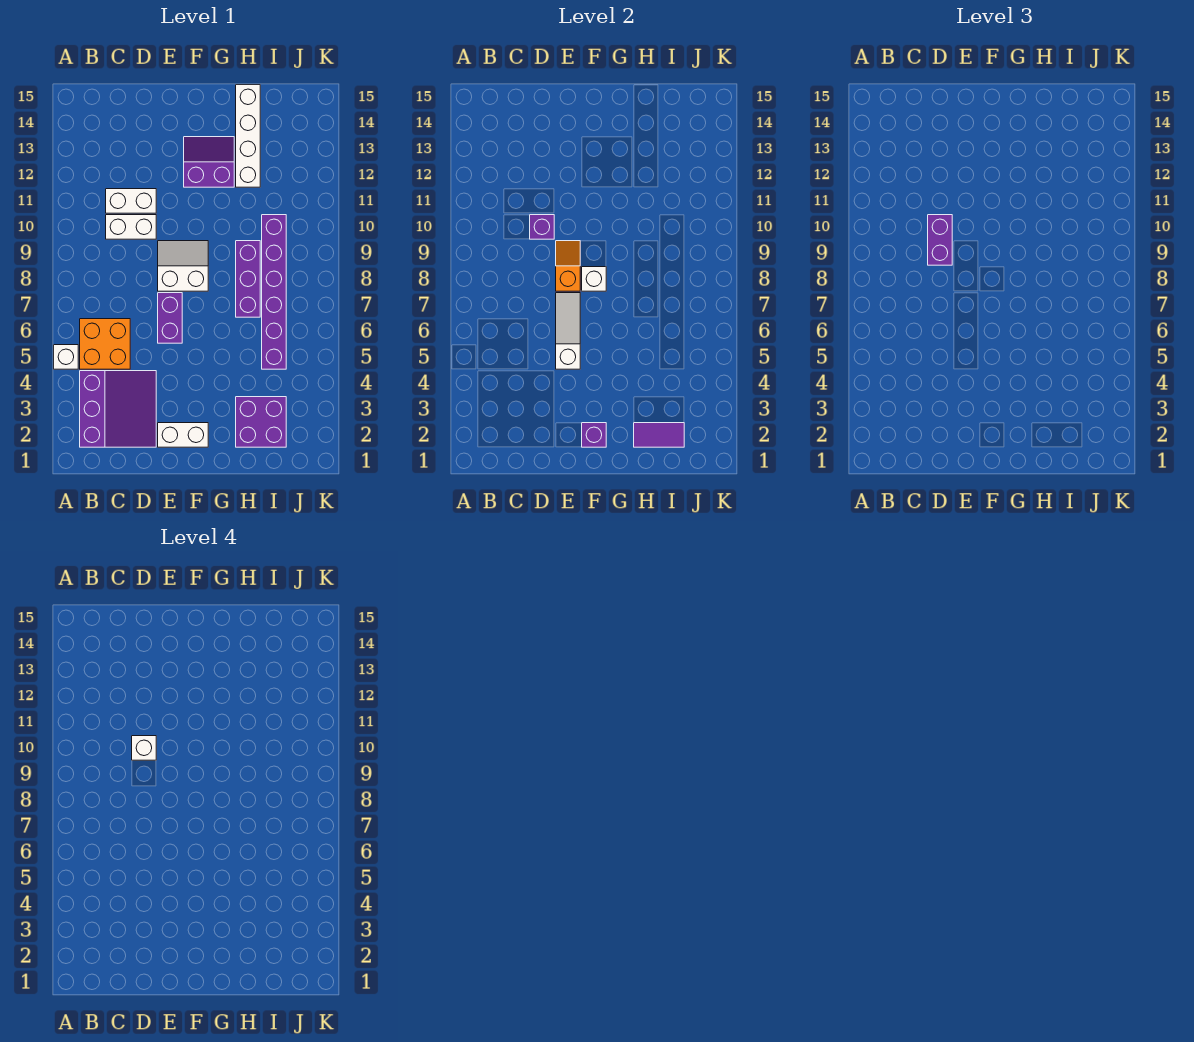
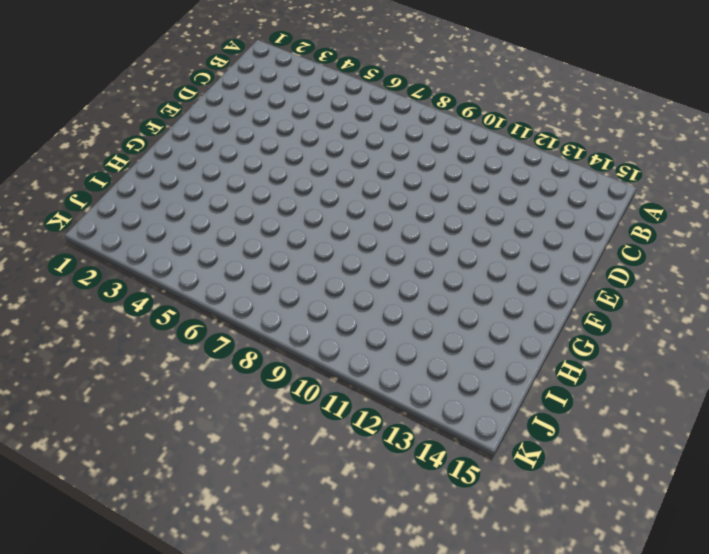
none -> white brick A5 level 1
none -> purple slope B2:D4 level 1 top B
none -> orange brick B5:C6 level 1

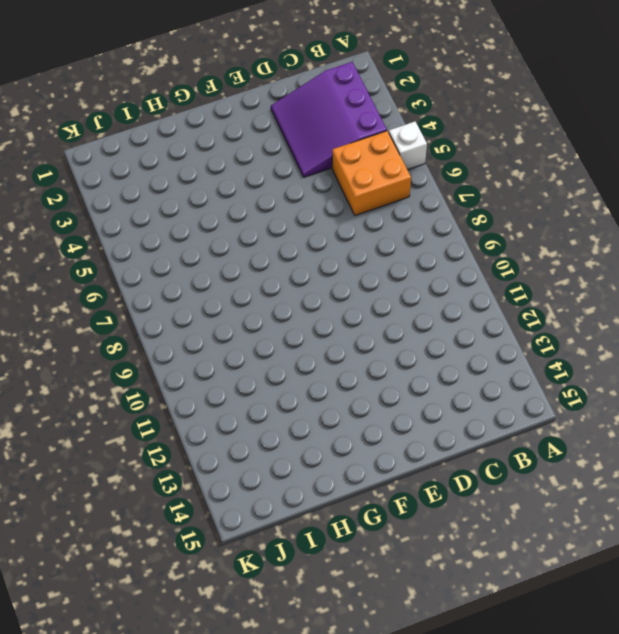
none -> white brick C10:D10 level 1
none -> white brick C11:D11 level 1
none -> white brick E2:F2 level 1

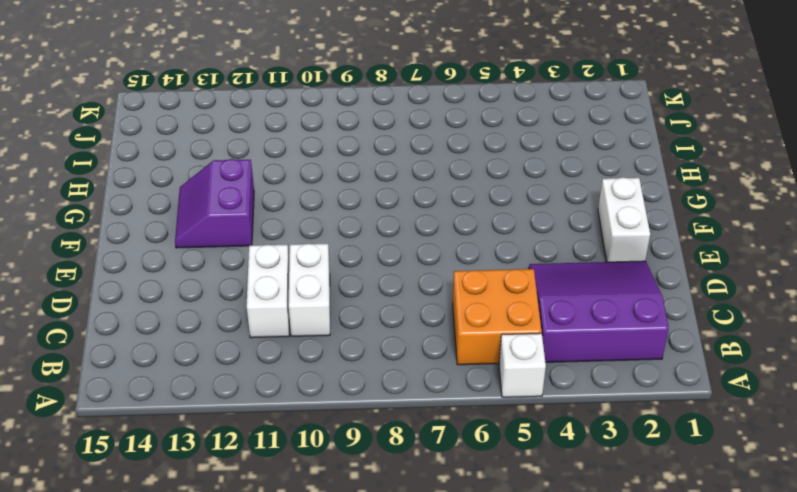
none -> purple brick E6:E7 level 1
none -> white slope E8:F9 level 1 top 8
none -> purple brick H2:I3 level 1

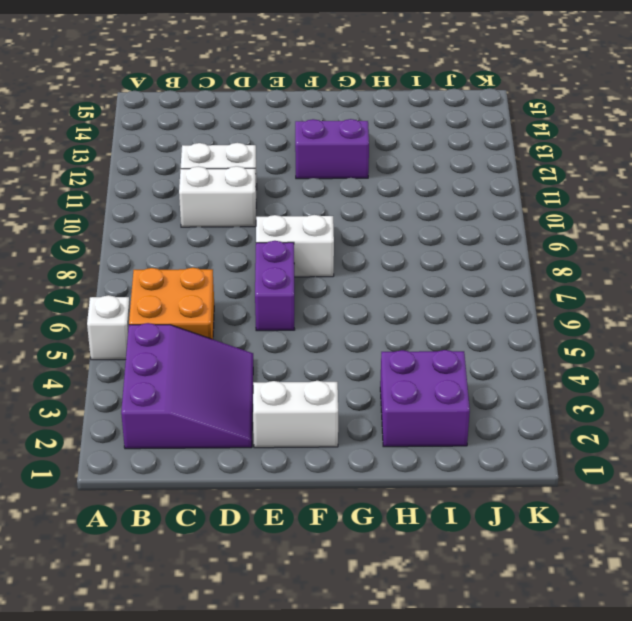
none -> purple brick H7:H9 level 1
none -> white brick H12:H15 level 1
none -> purple brick I5:I10 level 1

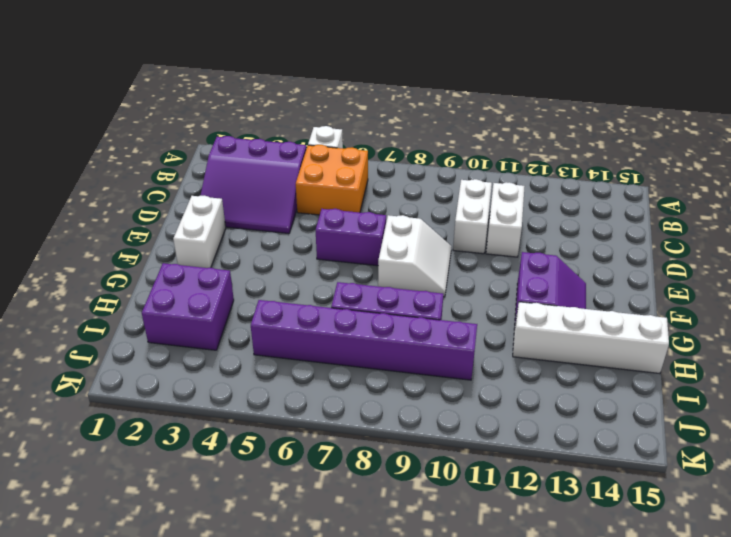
none -> purple brick D10 level 2
none -> white slope E5:E7 level 2 top 5
none -> orange slope E8:E9 level 2 top 8

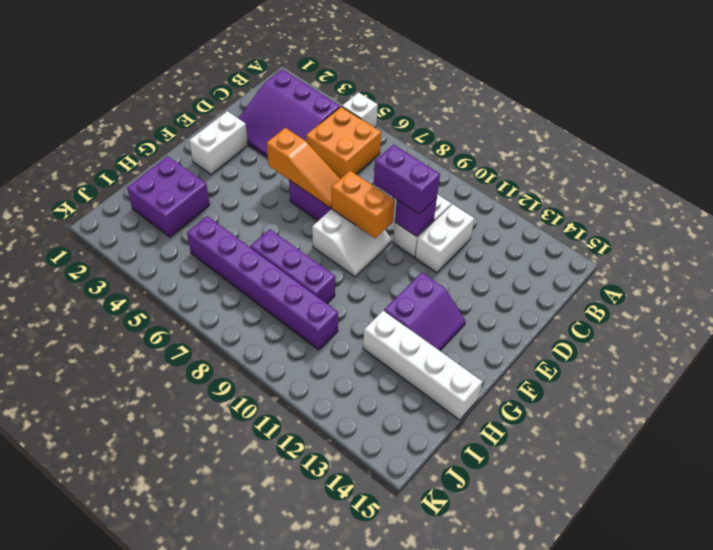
orange slope E5:E7 level 2 top 5 -> white slope E5:E7 level 2 top 5
orange brick E8:E9 level 2 -> orange slope E8:E9 level 2 top 8
none -> purple brick F2 level 2
none -> white brick F8 level 2
none -> purple tile H2:I2 level 2

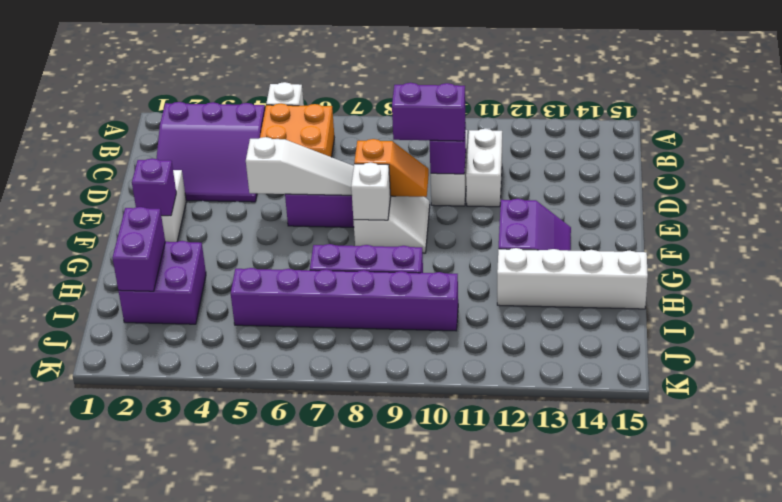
purple brick H2:I2 level 2 -> purple tile H2:I2 level 2
none -> white brick D10 level 4

